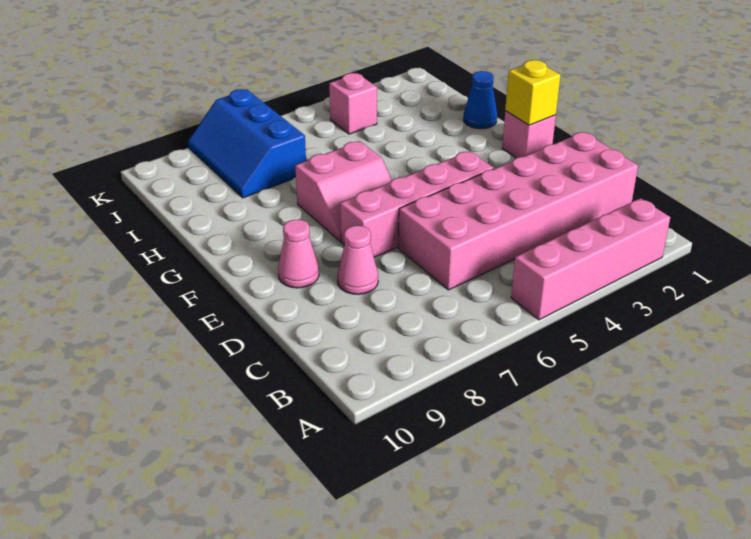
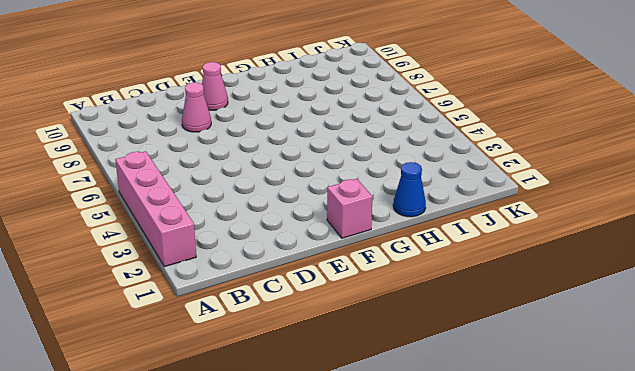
none -> pink brick C1:D6 level 1
none -> pink brick E4:E7 level 1

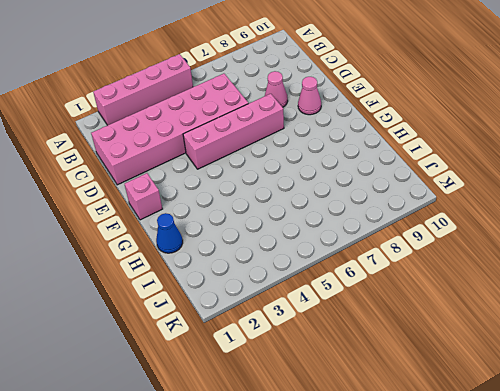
none -> pink slope F6:G7 level 1 top G
none -> blue slope I7:K8 level 1 top 7

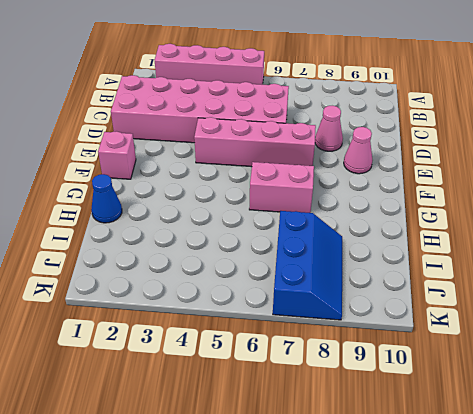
none -> pink brick J4 level 1
none -> yellow brick F1 level 2

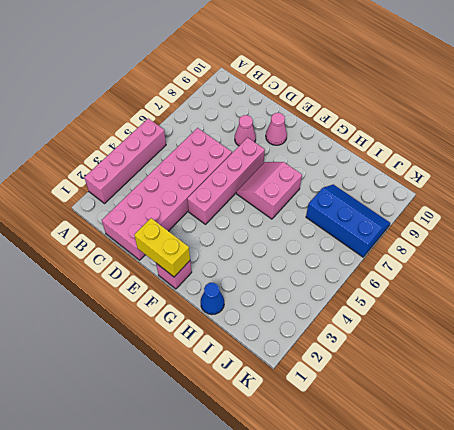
yellow brick E1:F1 level 2 -> yellow brick F1 level 2
none -> pink brick J4 level 1

